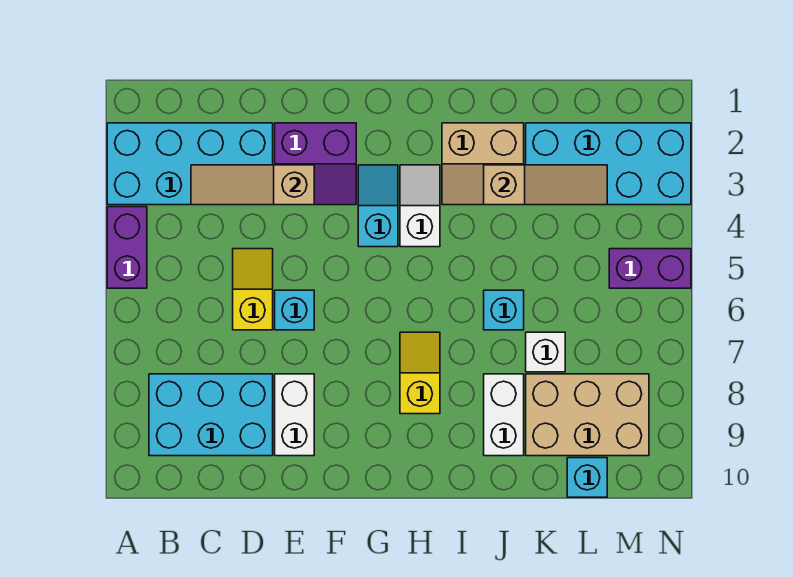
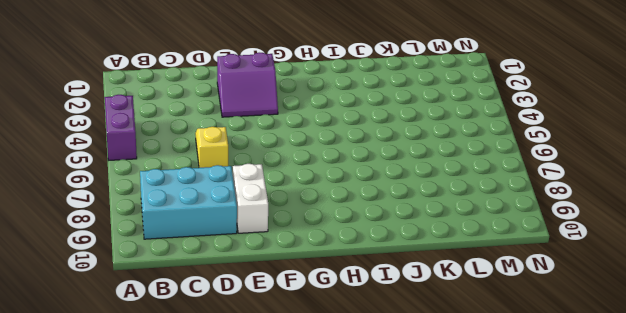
none -> cyan brick A2:D3 level 1
none -> cyan brick E6 level 1
none -> cyan slope G3:G4 level 1 top 4

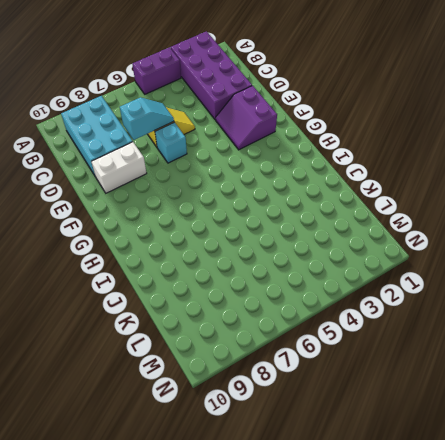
purple brick A2:D3 level 1 -> cyan brick A2:D3 level 1
cyan slope D6:D7 level 2 top 7 -> cyan slope G3:G4 level 1 top 4
none -> white slope H3:H4 level 1 top 4
none -> yellow slope H7:H8 level 1 top 8
none -> tan slope I2:J3 level 1 top 2

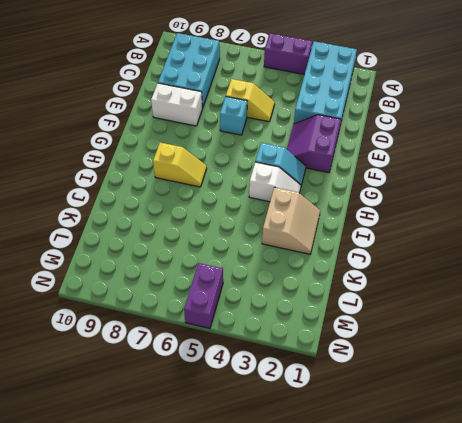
tan slope I2:J3 level 1 top 3 -> tan slope I2:J3 level 1 top 2
none -> cyan brick J6 level 1
none -> white brick J8:J9 level 1
none -> cyan brick K2:N3 level 1

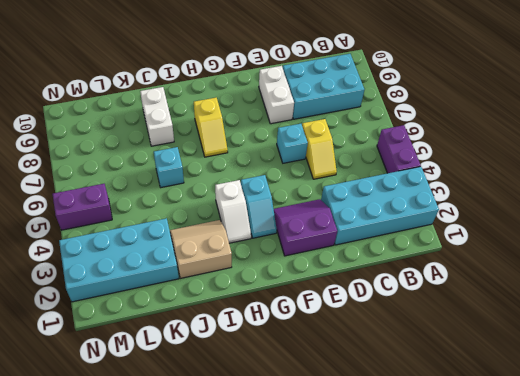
none -> white brick K7 level 1
none -> tan brick K8:M9 level 1
none -> cyan brick L10 level 1

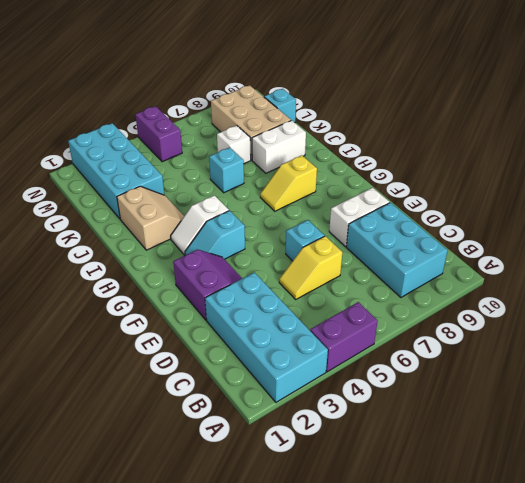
none -> tan slope C3:E3 level 2 top E
none -> tan slope J3:L3 level 2 top J

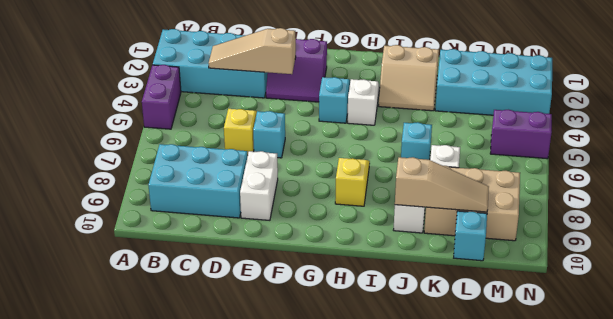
tan slope J9:L9 level 2 top J -> tan slope J3:L3 level 2 top J

